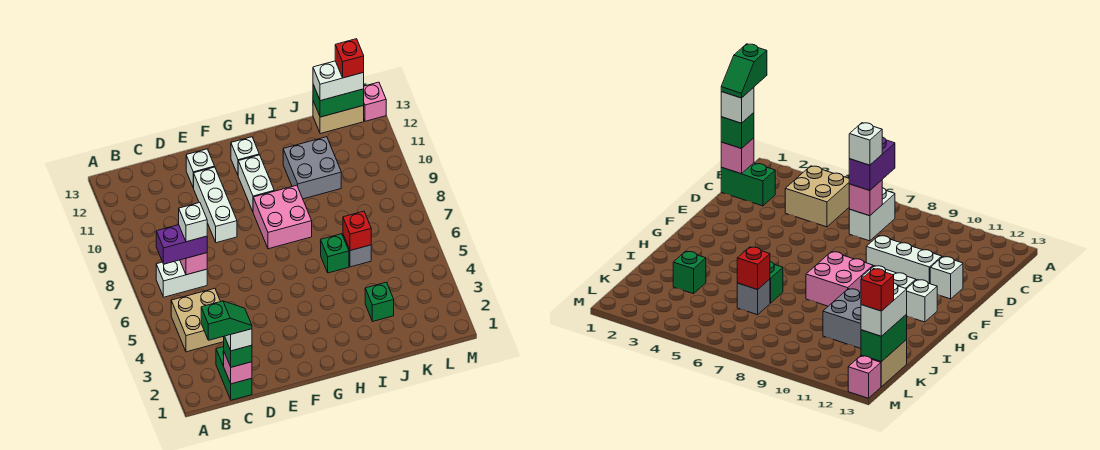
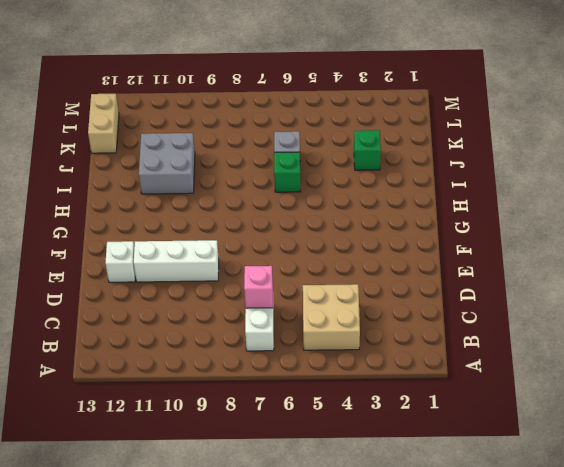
none -> green brick C1:C2 level 1
none -> pink brick G8:H9 level 1
none -> white brick G10:G11 level 1

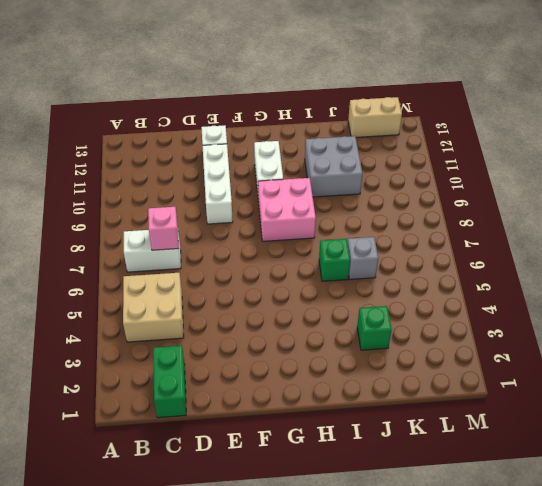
none -> white brick G12 level 1
none -> pink brick M13 level 1
none -> pink brick C1 level 2

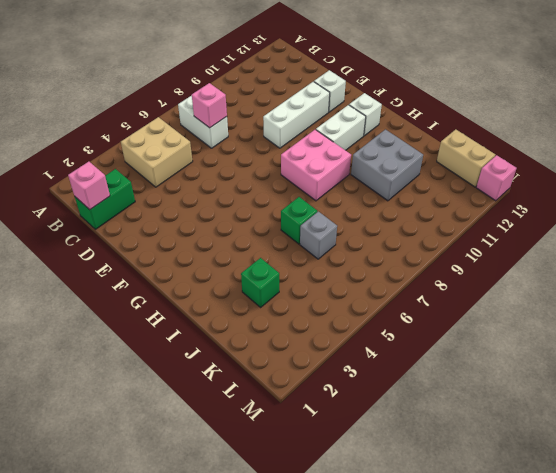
none -> red brick J6 level 2
none -> green brick K13:L13 level 2
none -> purple brick B7:C7 level 3

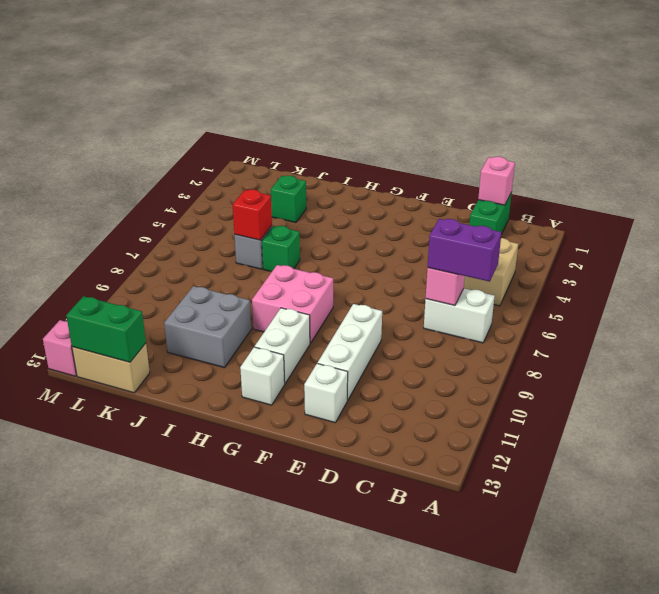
none -> green brick C1 level 3
none -> white brick K13:L13 level 3
none -> white brick C1 level 4

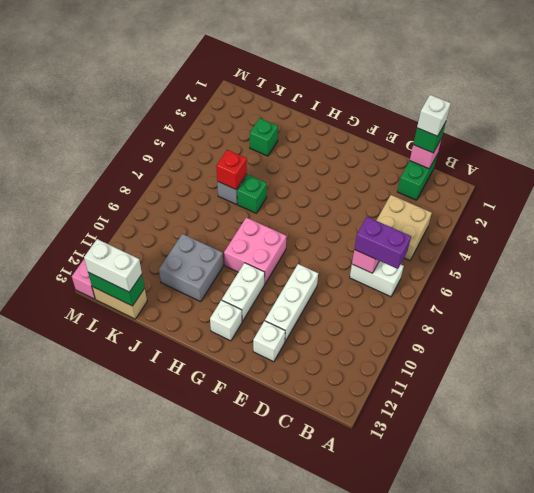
none -> white brick C7 level 4
none -> red brick L13 level 4
none -> green slope B1:C1 level 5 top B

